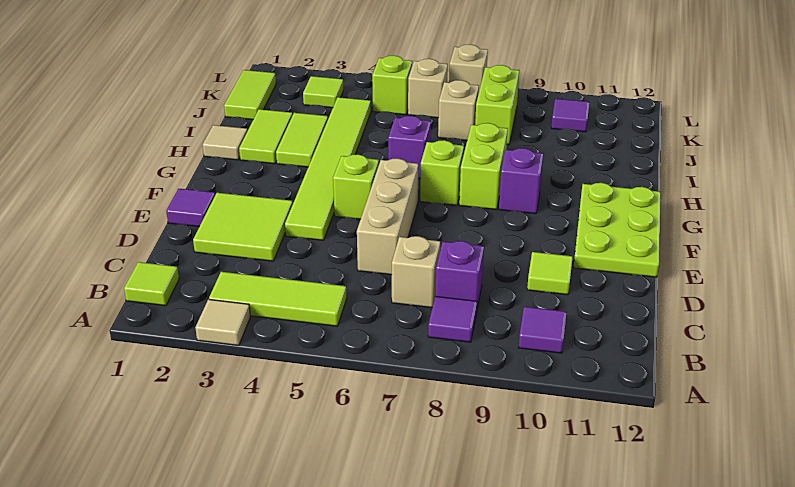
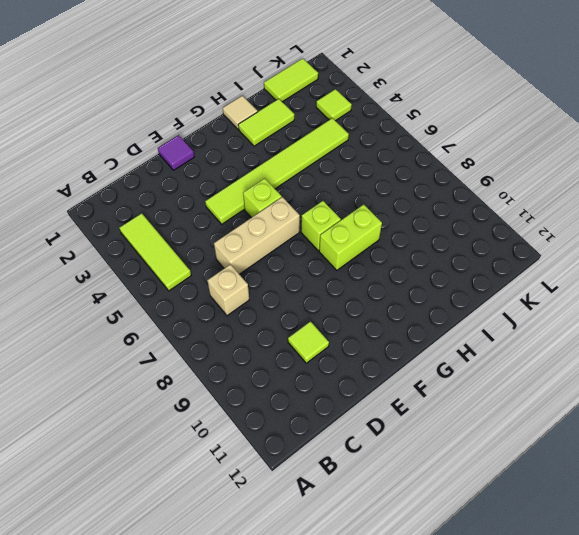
none -> tan tile A3 level 1
none -> lime tile B1 level 1
none -> purple tile B8 level 1

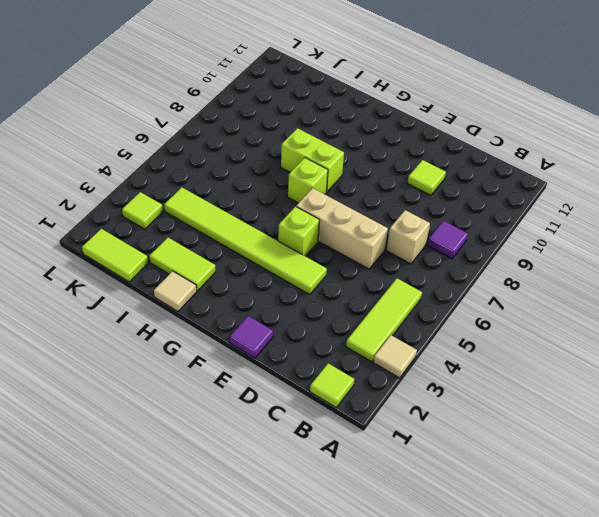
none -> purple tile B10 level 1
none -> purple brick C8 level 1
none -> lime tile D2:E3 level 1

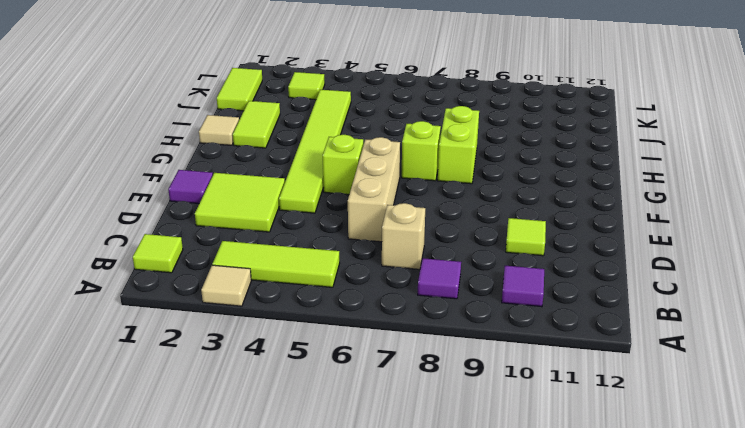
none -> purple brick C8 level 1
none -> lime plate E11:G12 level 1
none -> purple brick G9 level 1

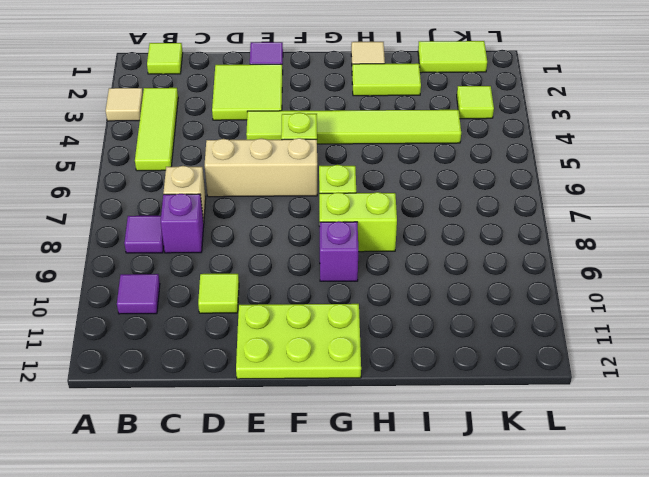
none -> lime tile H3:I3 level 1
none -> purple brick H6 level 1
none -> tan brick J7 level 1

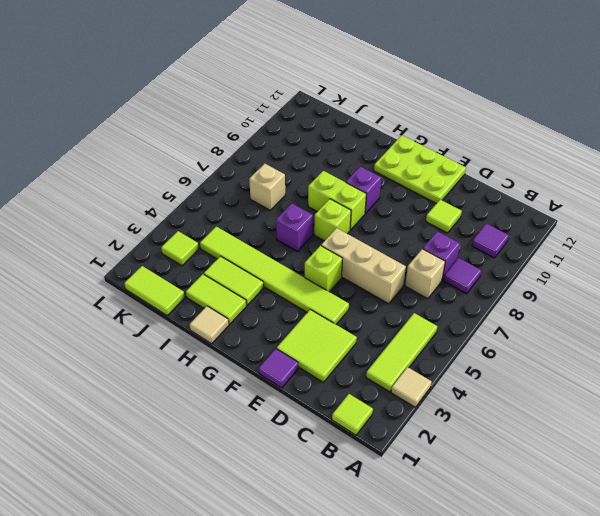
none -> lime brick J8:K8 level 1
none -> lime brick K5 level 1
none -> tan brick K6 level 1

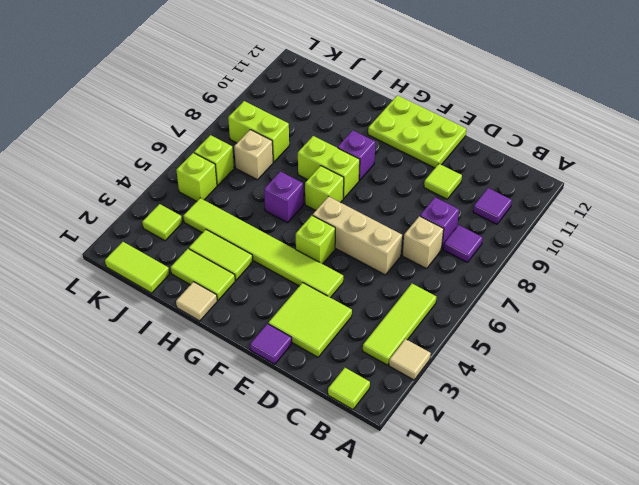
lime brick K6 level 1 -> tan brick K6 level 1
none -> purple tile K10 level 1
none -> tan brick L7 level 1

